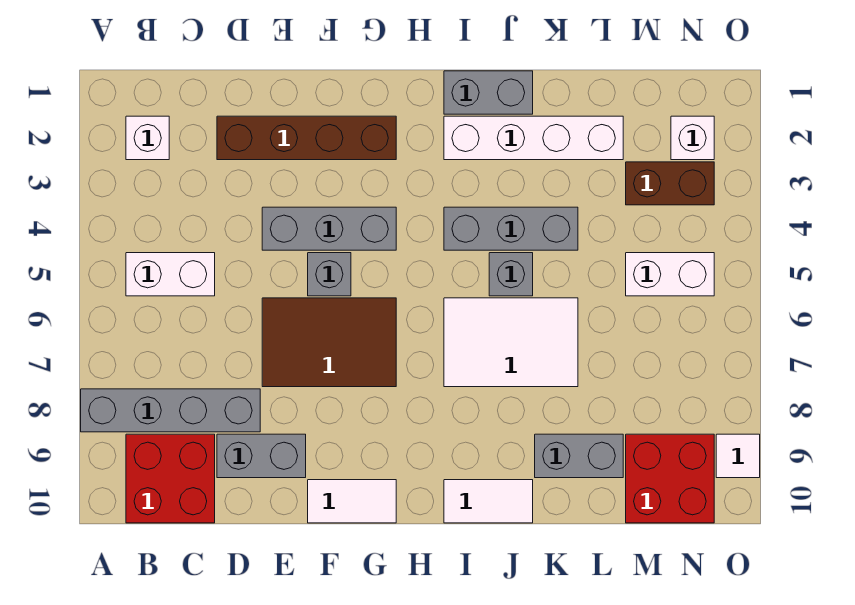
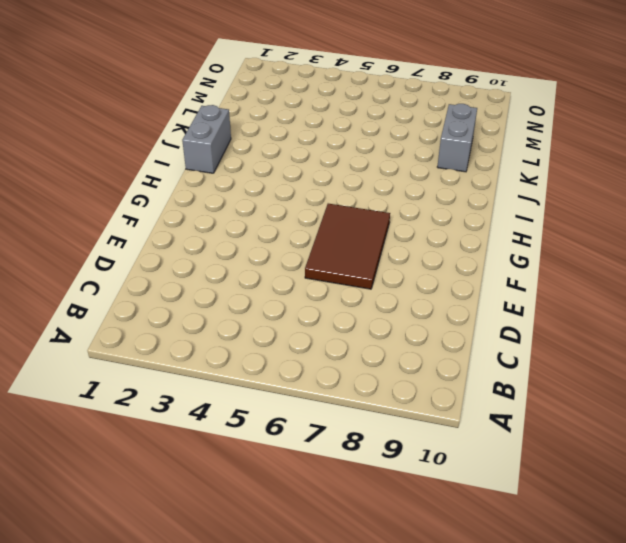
none -> grey brick A8:D8 level 1
none -> white brick B2 level 1
none -> white brick B5:C5 level 1

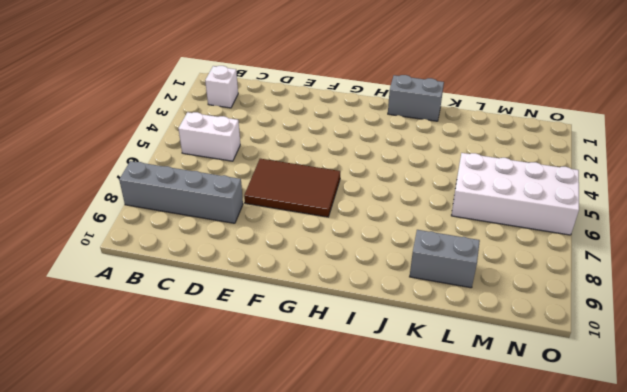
white brick L5:O6 level 1 -> white brick M5:N5 level 1
none -> red brick B9:C10 level 1
none -> brown brick D2:G2 level 1
none -> grey brick D9:E9 level 1

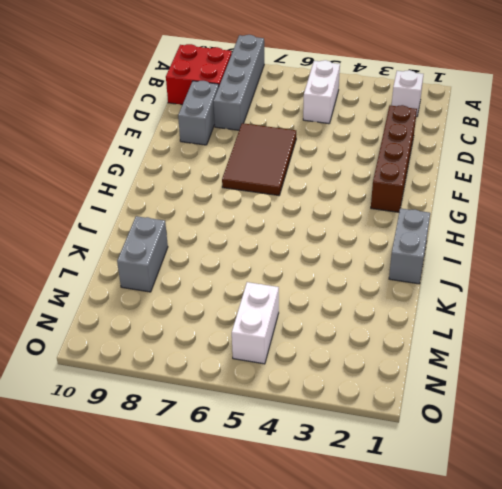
none -> grey brick E4:G4 level 1
none -> grey brick F5 level 1
none -> white tile F10:G10 level 1

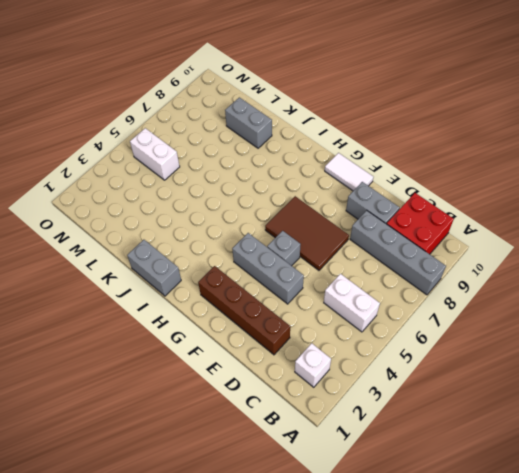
none -> white brick I2:L2 level 1
none -> grey brick I4:K4 level 1
none -> white tile I6:K7 level 1

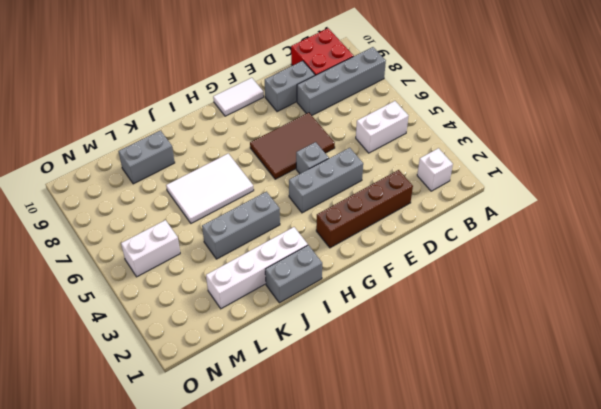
none -> white tile I10:J10 level 1
none -> grey brick J5 level 1
none -> brown brick M3:N3 level 1

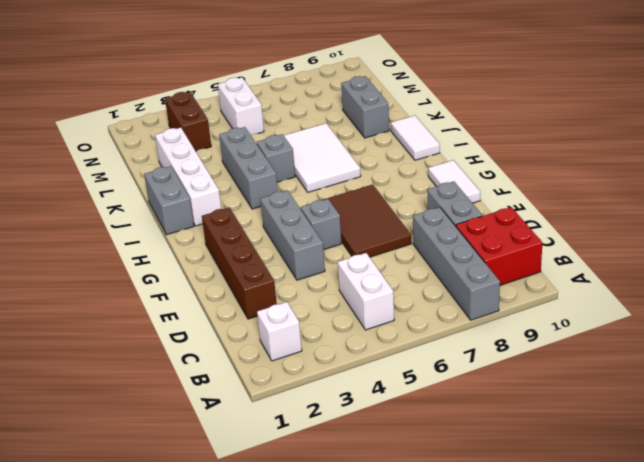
none -> red brick M9:N10 level 1
none -> white brick N2 level 1
none -> white tile O9 level 1

